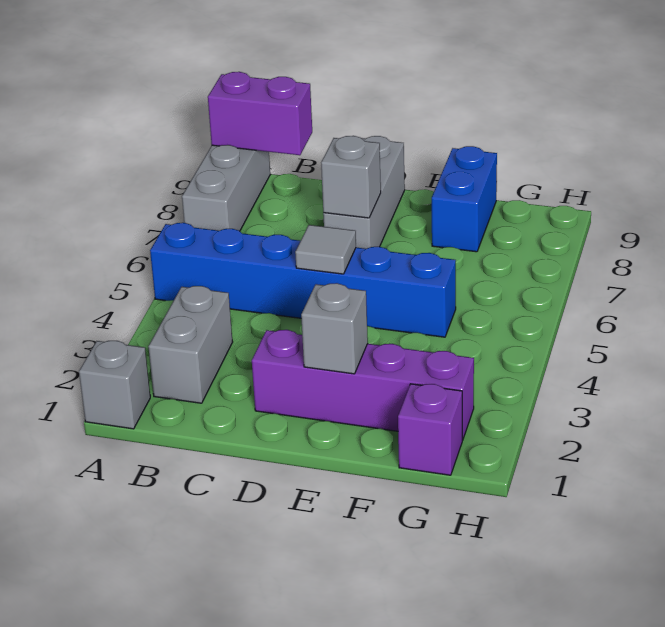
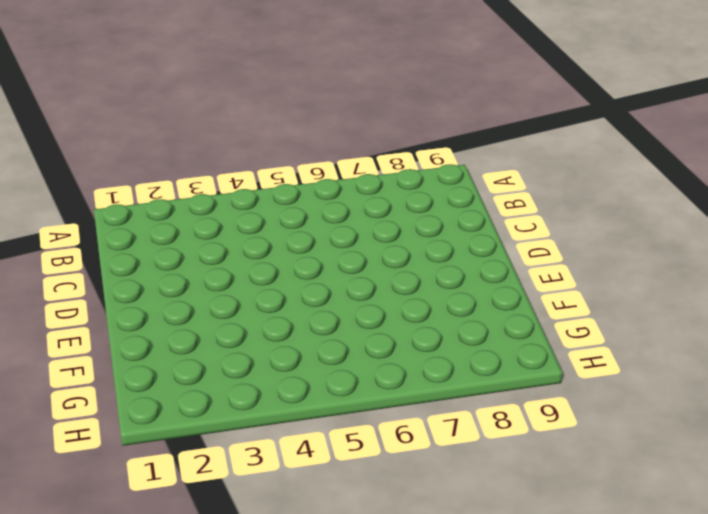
none -> grey brick A1 level 1
none -> blue brick A5:F5 level 1
none -> grey brick A7:A9 level 1

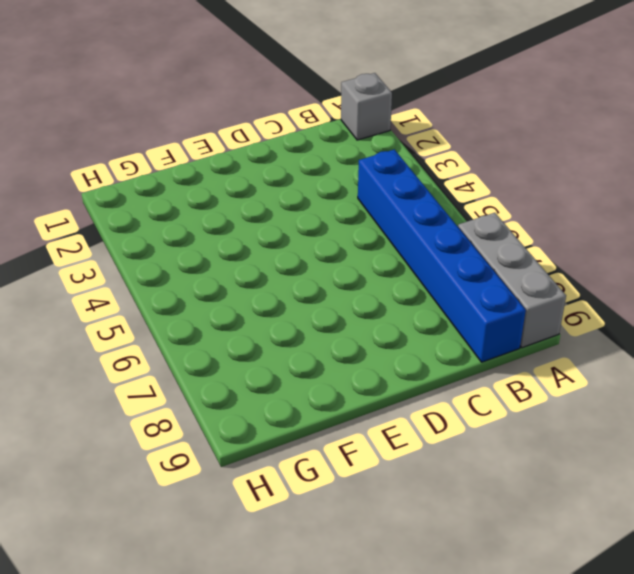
blue brick B4:B9 level 1 -> blue brick A5:F5 level 1
none -> grey brick B2:B3 level 1
none -> purple brick D2:G2 level 1
none -> grey brick D7:D9 level 1

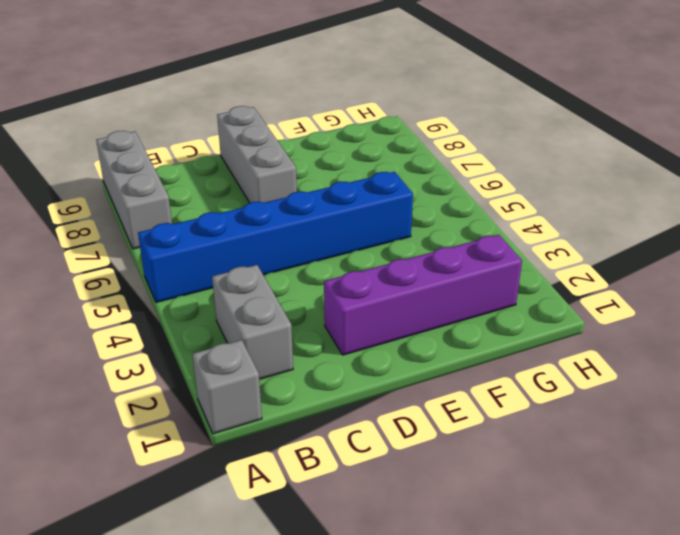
none -> blue brick F8:F9 level 1
none -> purple brick G1 level 1
none -> purple brick A9:B9 level 2

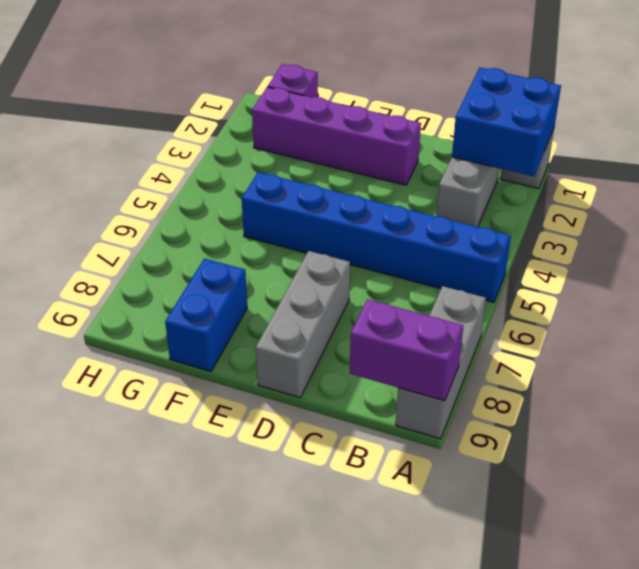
blue brick A1:B2 level 2 -> none
none -> grey tile D5 level 2
none -> grey brick D7 level 2
none -> grey brick E2 level 2

